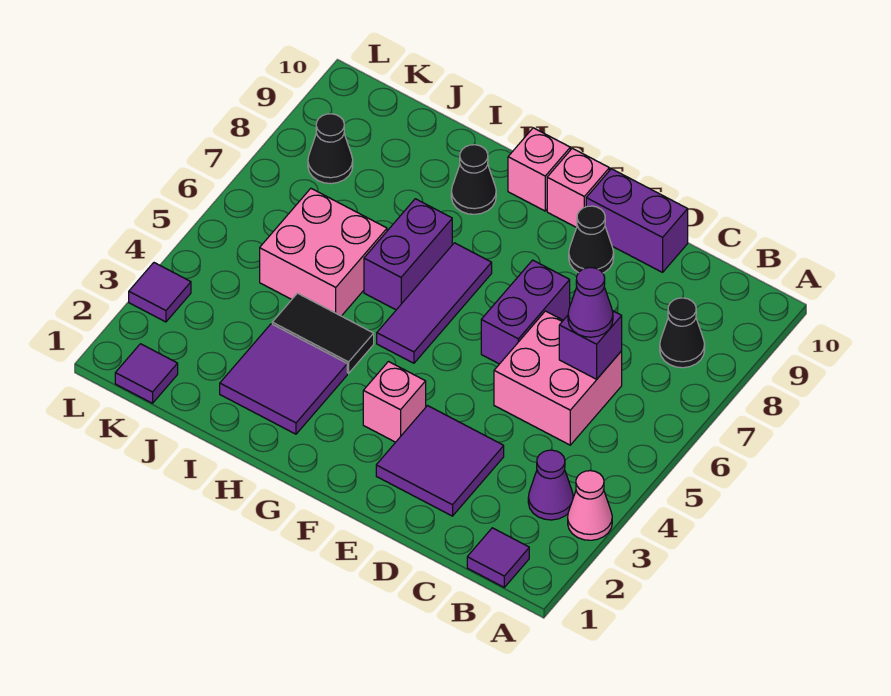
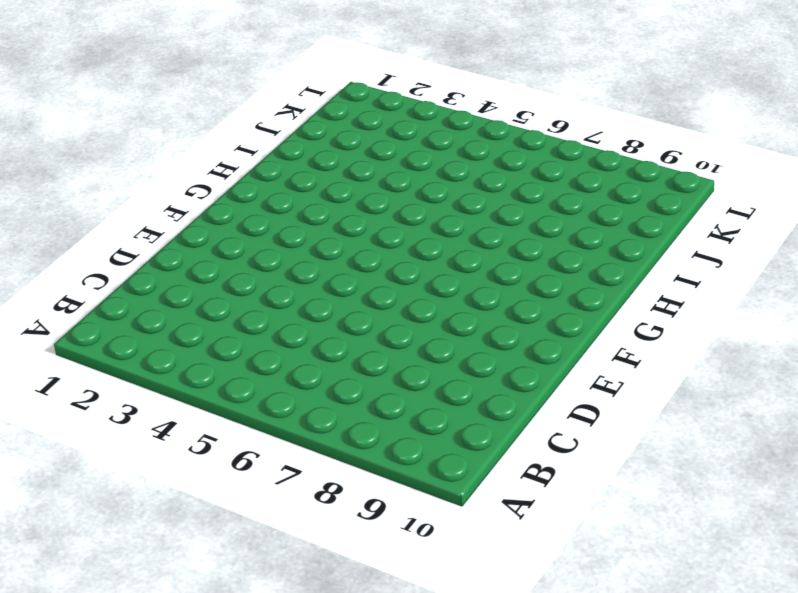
none -> pink cone A3 level 1
none -> purple tile B1 level 1
none -> purple cone B3 level 1

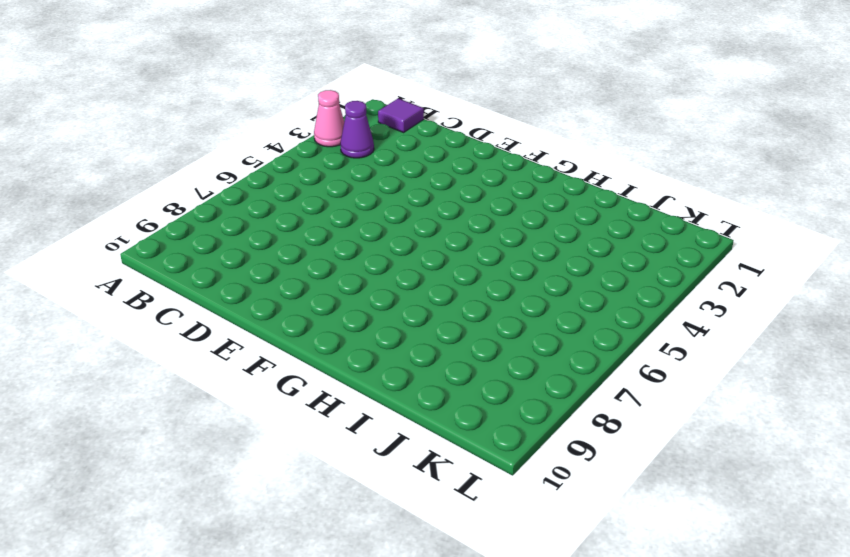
none -> black cone B8 level 1
none -> pink brick C5:D6 level 1
none -> purple tile D2:E3 level 1

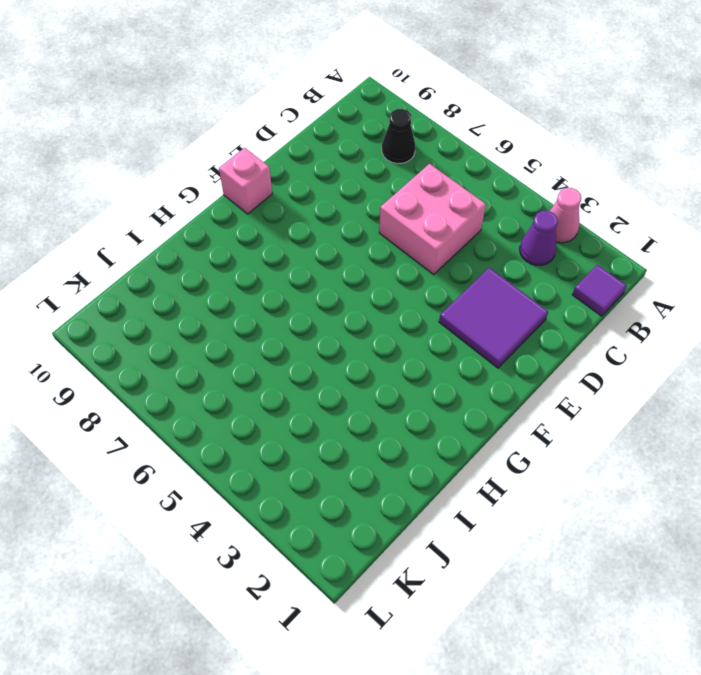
none -> purple brick D10:E10 level 1
none -> purple brick E6:E7 level 1
none -> black cone E9 level 1

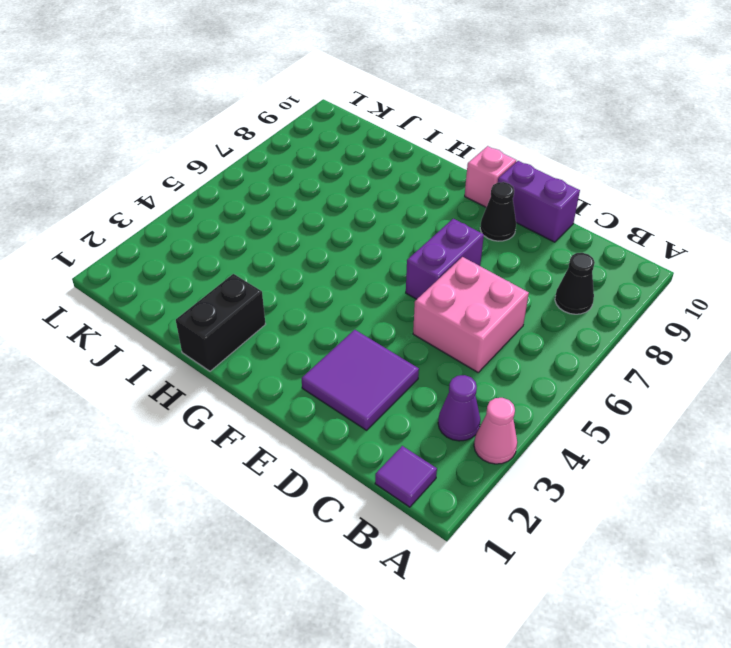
black brick H1:H2 level 1 -> purple tile H2:I3 level 1
none -> pink brick F3 level 1
none -> purple tile G5:G7 level 1
none -> pink brick G10 level 1

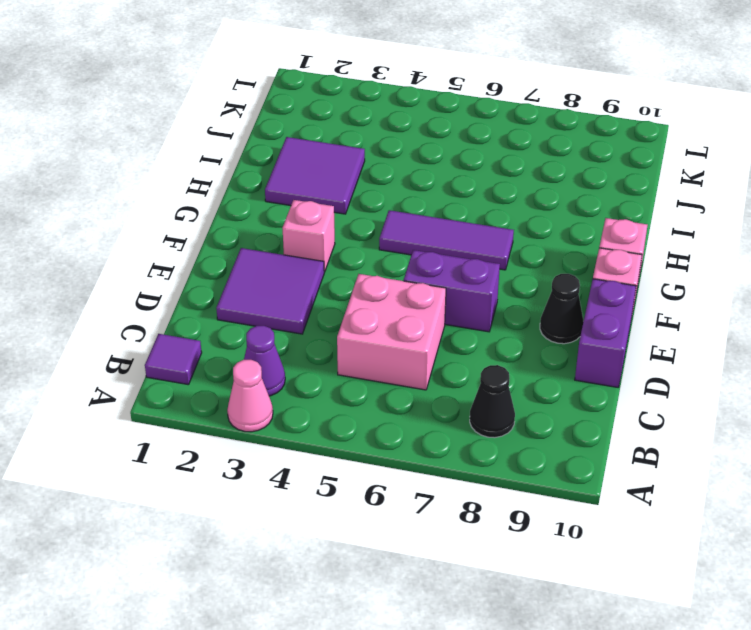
none -> black tile H4:I4 level 1
none -> purple brick H6:H7 level 1
none -> black cone H9 level 1

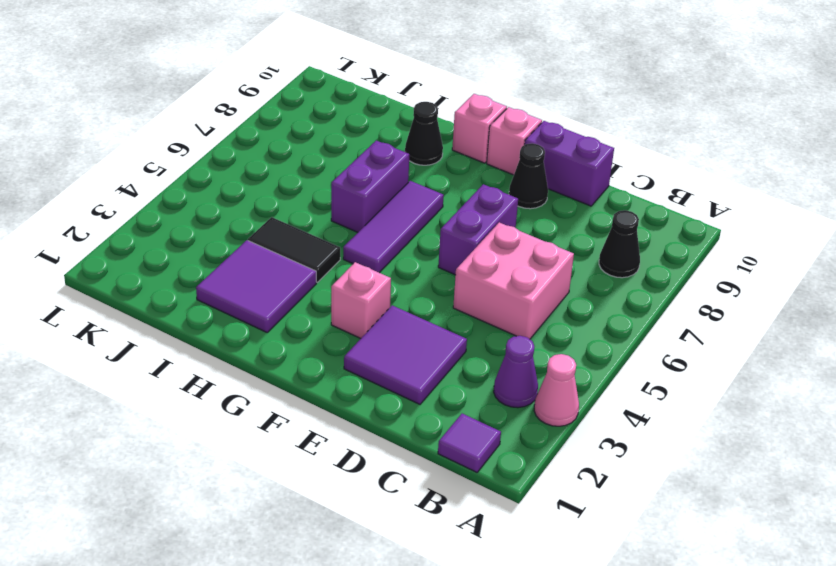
none -> pink brick I5:J6 level 1
none -> purple tile K1 level 1
none -> black cone K8 level 1

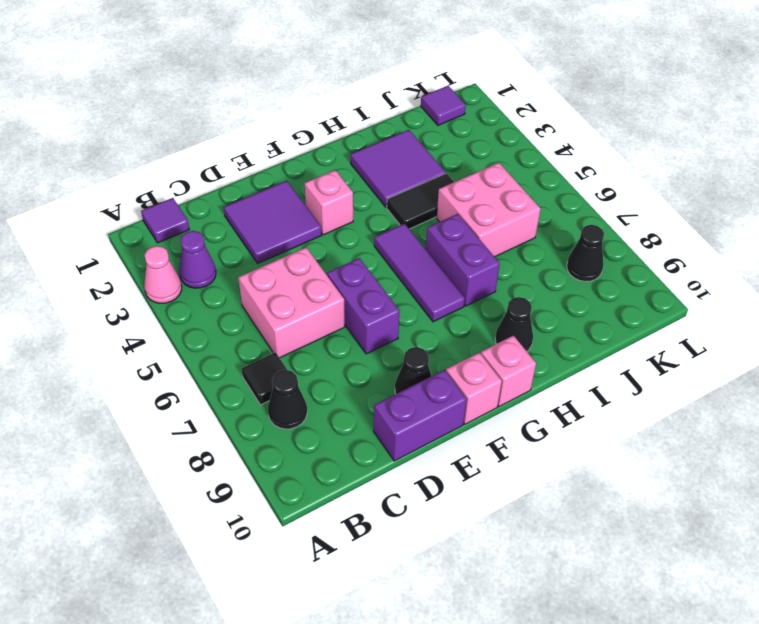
black tile B7 level 1 -> none
none -> purple tile L3 level 1
none -> purple brick C6 level 2
none -> purple cone C6 level 3

